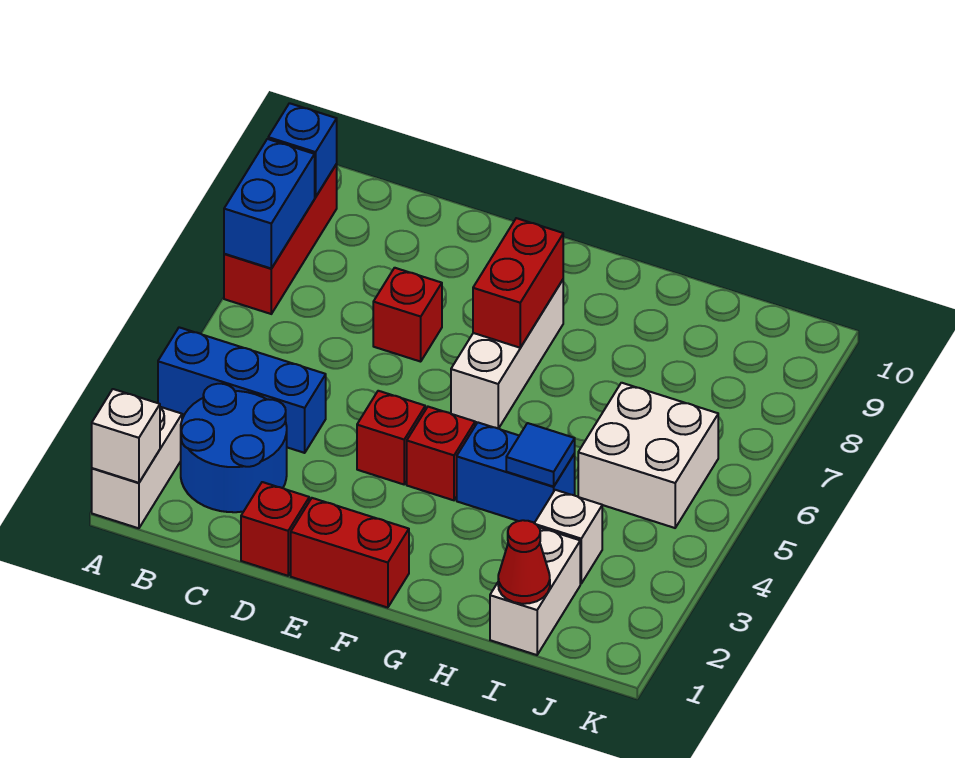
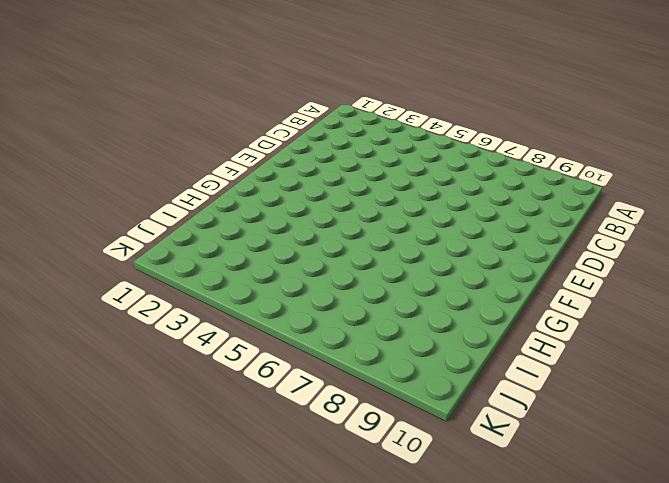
none -> white brick A1:A2 level 1
none -> blue brick A4:C4 level 1
none -> red brick A7:A9 level 1

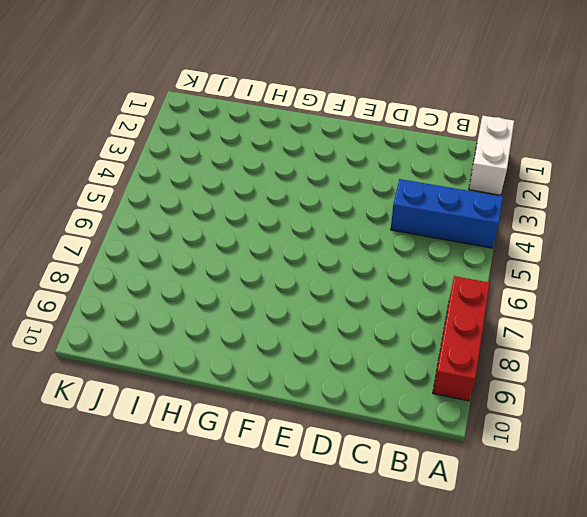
none -> blue round brick B2:C3 level 1
none -> red brick D1 level 1
none -> red brick D7 level 1

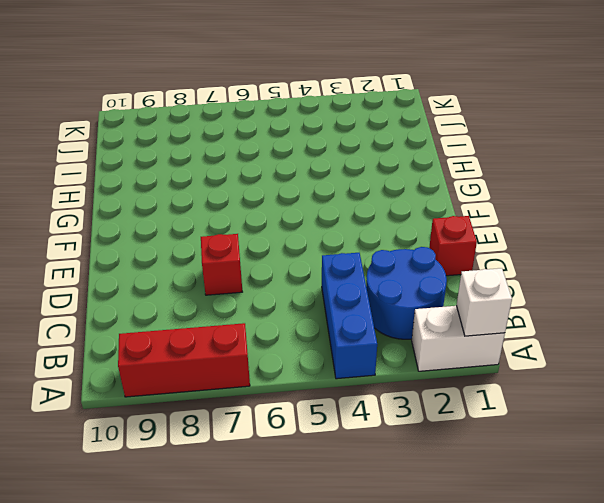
none -> red brick E1:F1 level 1
none -> red brick E4 level 1
none -> red brick F4 level 1

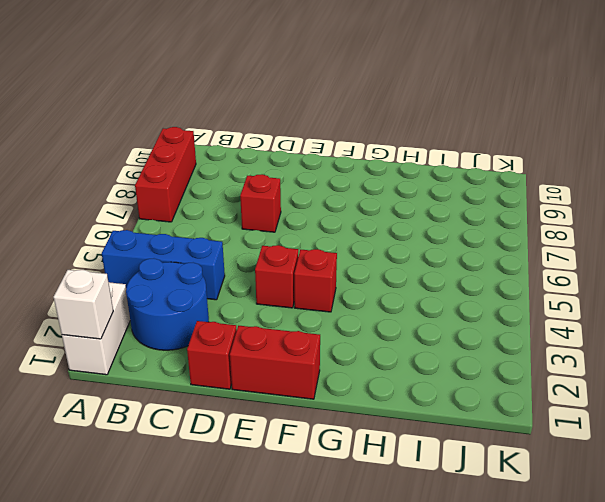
none -> white brick F6:F8 level 1
none -> blue brick G4:H4 level 1
none -> white brick I1:I2 level 1

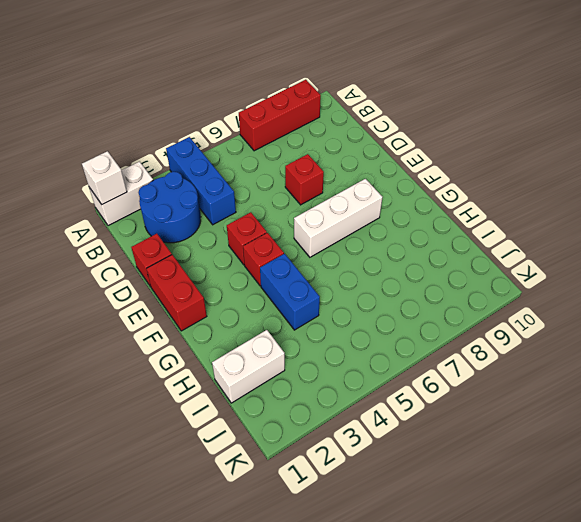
none -> white brick I3 level 1
none -> white brick I5:J6 level 1
none -> blue brick A7:A8 level 2

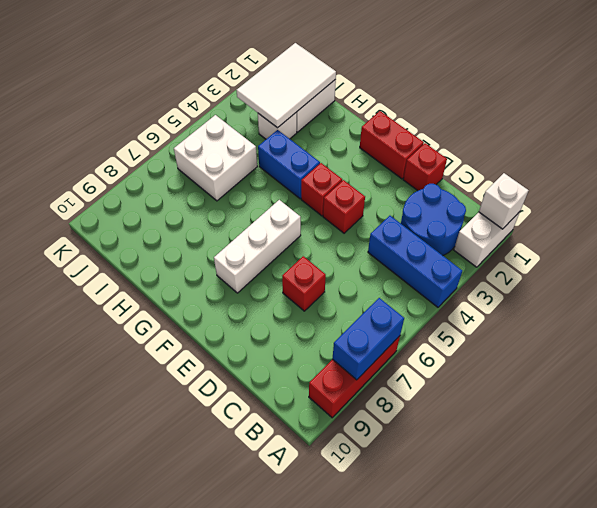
white tile I1:J3 level 2 -> red cone I1 level 2
none -> blue brick A9 level 2
none -> red brick F7:F8 level 2
none -> blue tile H4 level 2

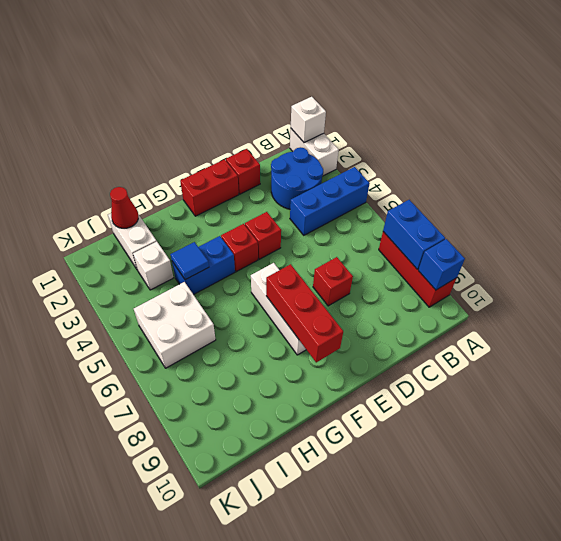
red brick F7:F9 level 2 -> red brick F7:F8 level 2

